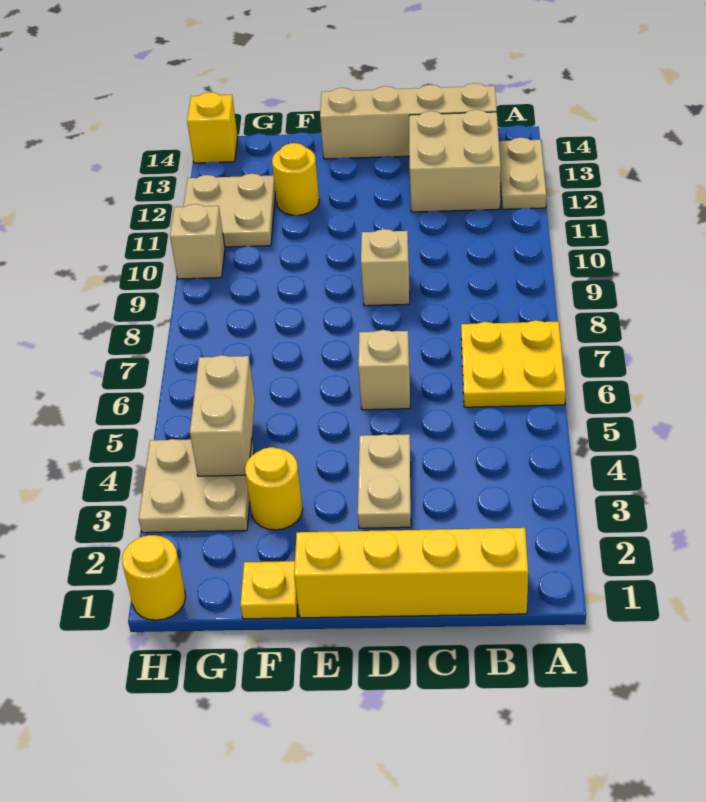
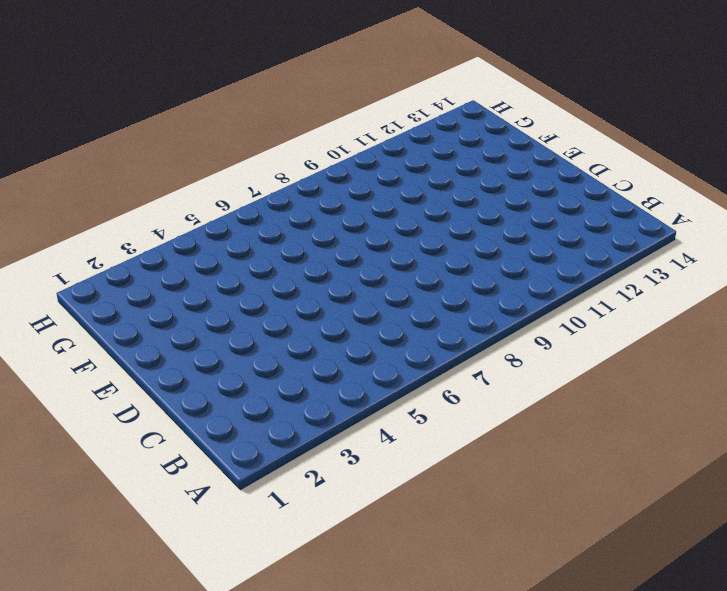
none -> yellow plate A6:B7 level 1
none -> tan plate A12:A13 level 1
none -> yellow brick B1:E1 level 1

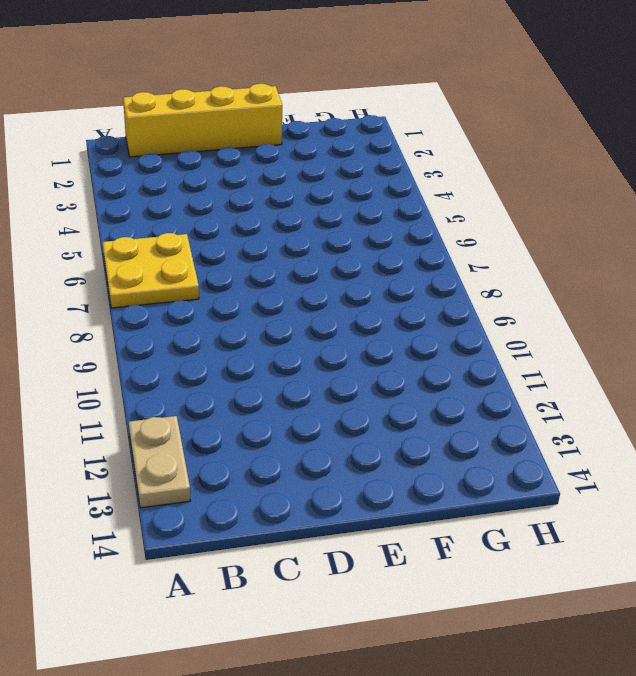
none -> tan brick B12:C13 level 1
none -> tan brick B14:E14 level 1
none -> tan plate D3:D4 level 1

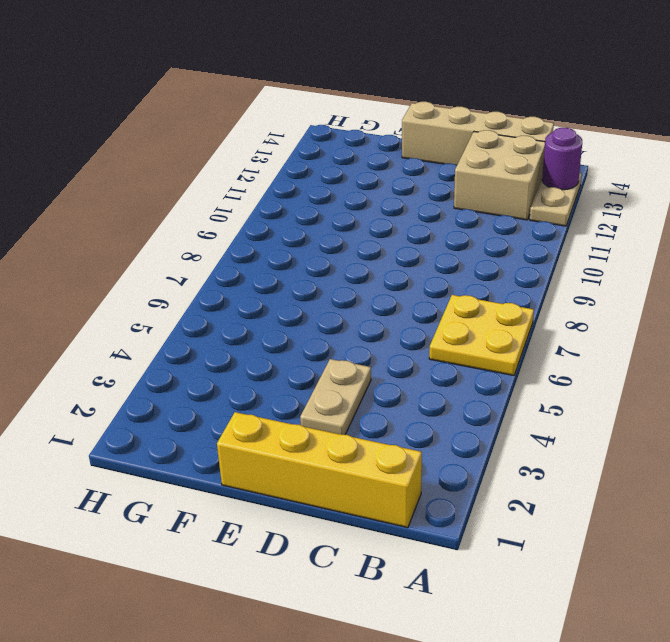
purple round brick A13 level 2 -> none
none -> tan brick D6 level 1
none -> tan brick D9 level 1
none -> yellow plate F1 level 1

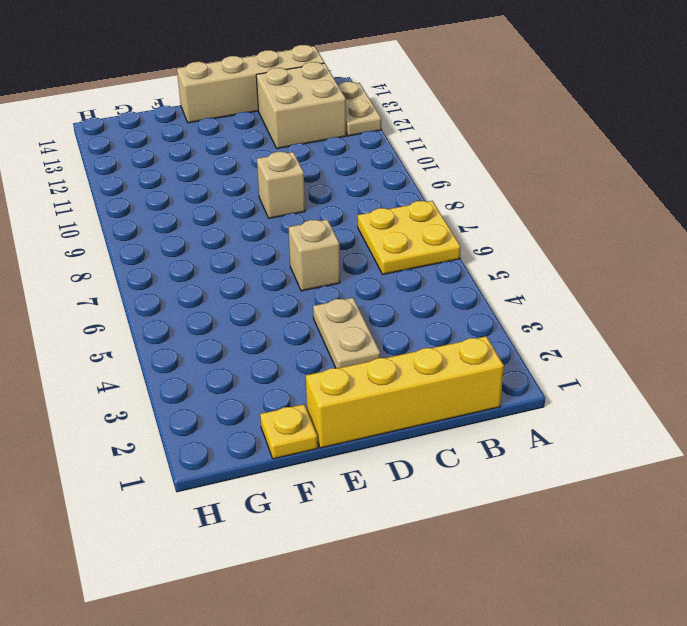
none -> yellow round brick F3 level 1
none -> yellow round brick F12 level 1
none -> tan plate G3:H4 level 1

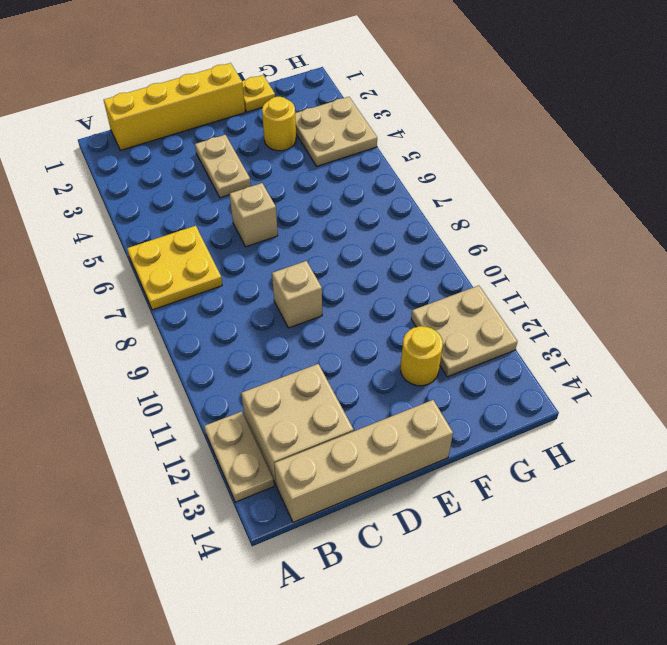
none -> yellow round brick H1 level 1
none -> tan brick H10 level 1
none -> yellow brick H14 level 1

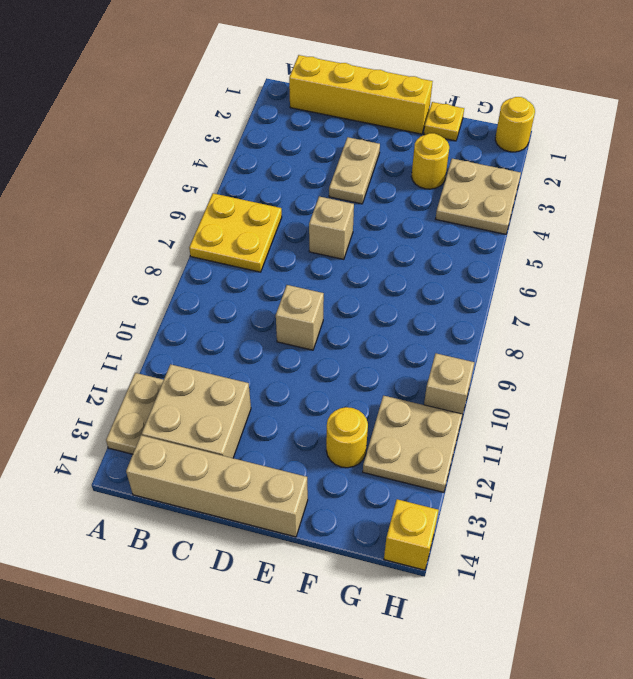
none -> tan brick G4:G5 level 2

